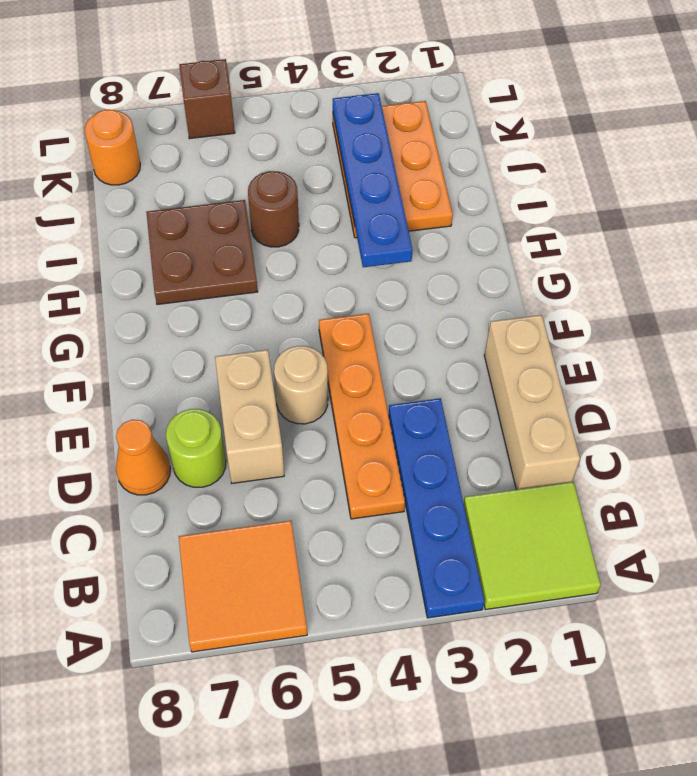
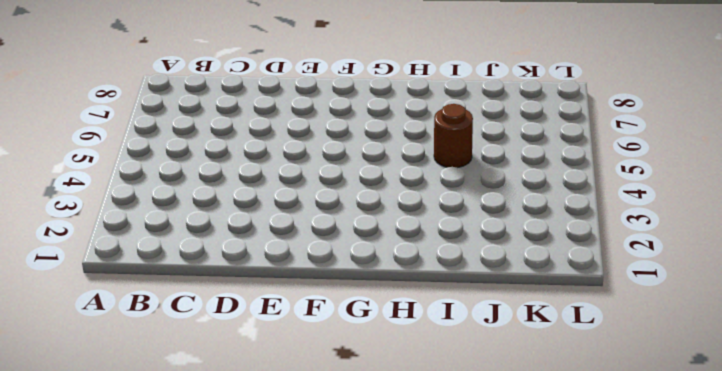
none -> lime tile A1:B2 level 1
none -> blue plate A3:D3 level 1
none -> orange tile A6:B7 level 1

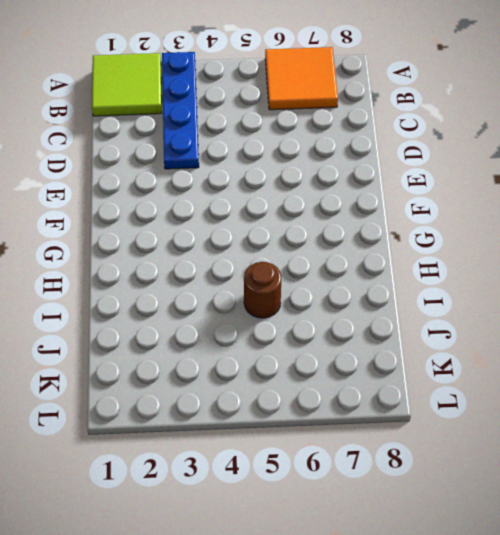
none -> tan brick C1:E1 level 1
none -> orange plate C4:F4 level 1
none -> tan brick D6:E6 level 1

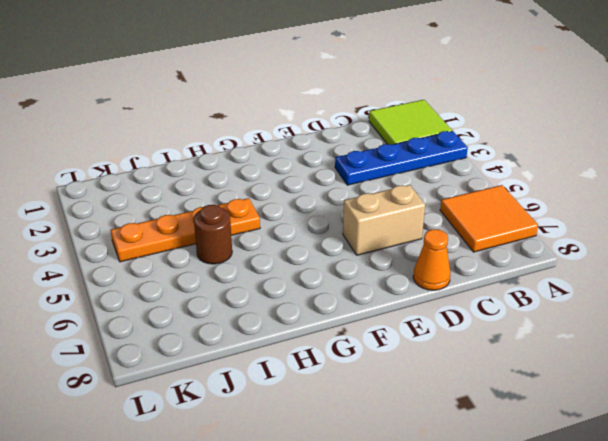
orange plate H4:K4 level 1 -> orange plate C4:F4 level 1
none -> tan brick C1:E1 level 1
none -> lime round brick D7 level 1
none -> tan round brick E5 level 1

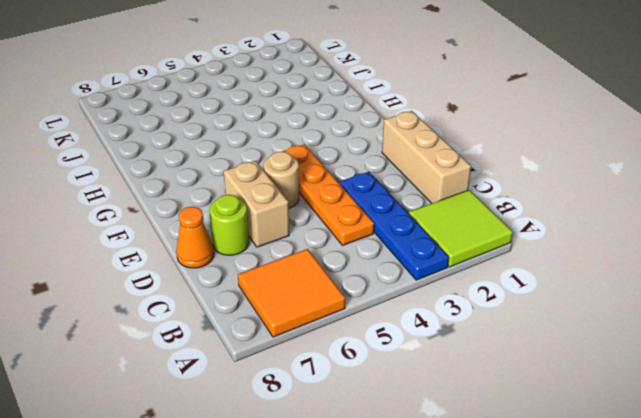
none -> brown plate H6:I7 level 1
none -> orange plate I2:K3 level 1
none -> brown round brick I5 level 1

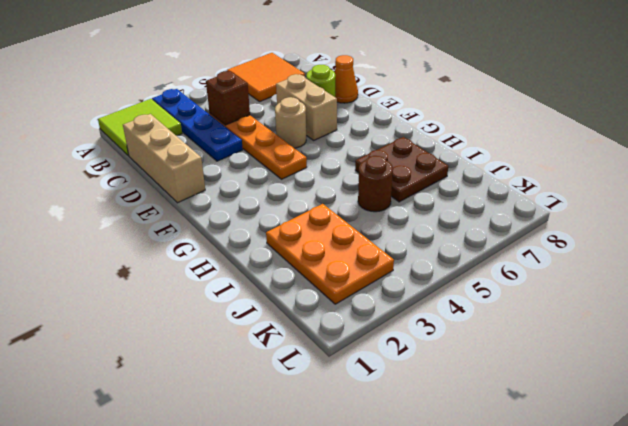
brown brick C4 level 2 -> brown brick L6 level 1
none -> orange round brick K8 level 1
none -> blue plate H3:K3 level 2

